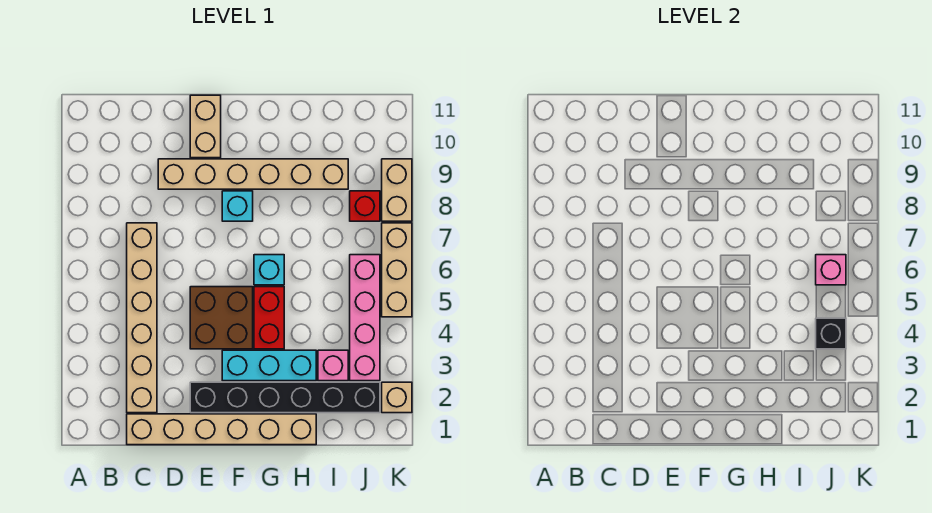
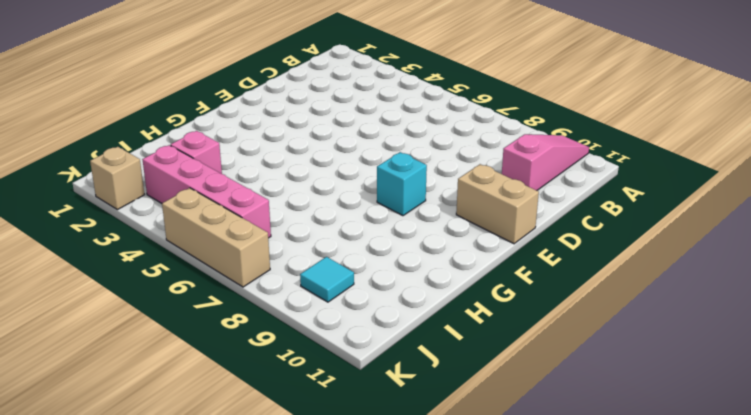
pink slope A10:C10 level 1 top C -> none
cyan tile J9 level 1 -> none
none -> tan brick C1:H1 level 1
none -> tan brick C2:C7 level 1
none -> tan brick D9:I9 level 1

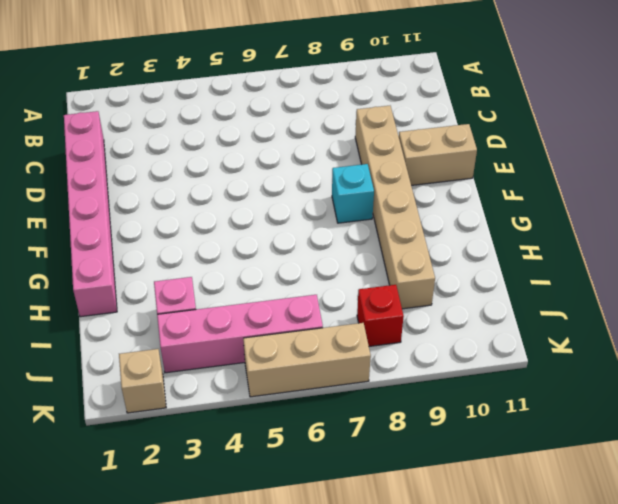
pink brick C1:H1 level 1 -> tan brick C1:H1 level 1
none -> tan brick C2:C7 level 1
none -> black brick E2:J2 level 1
none -> brown brick E4:F5 level 1

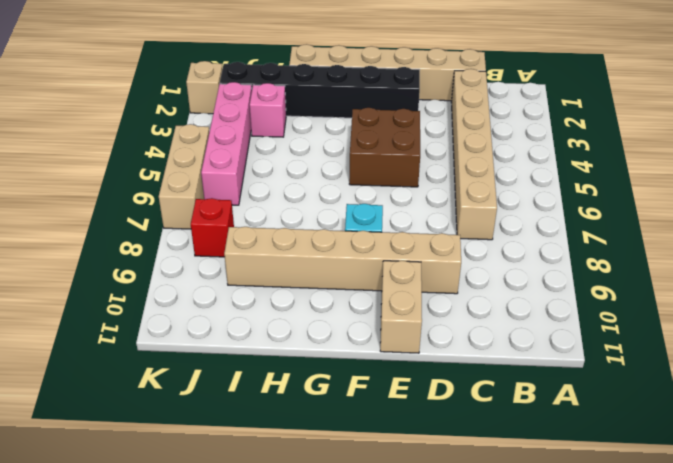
none -> cyan brick F3:H3 level 1
none -> red brick G4:G5 level 1
none -> cyan brick G6 level 1

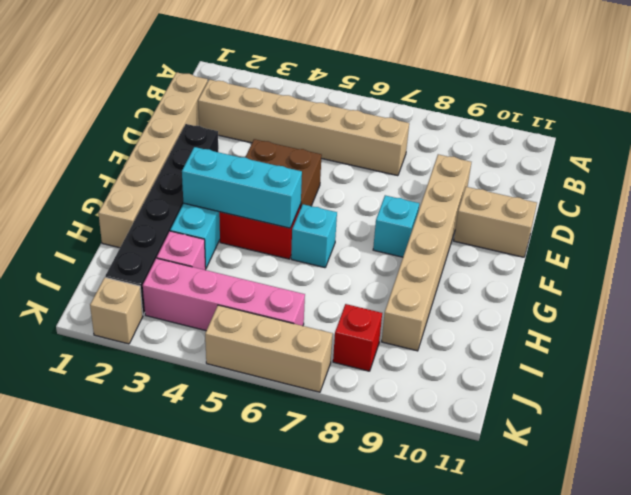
cyan brick G3:G5 level 2 -> none
none -> tan brick K8:K9 level 1
none -> black brick J4 level 2
none -> pink brick J6 level 2

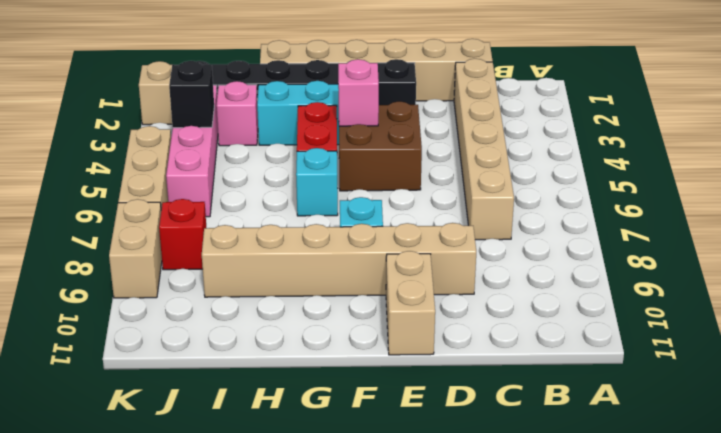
pink brick F4 level 2 -> pink brick J6 level 2

